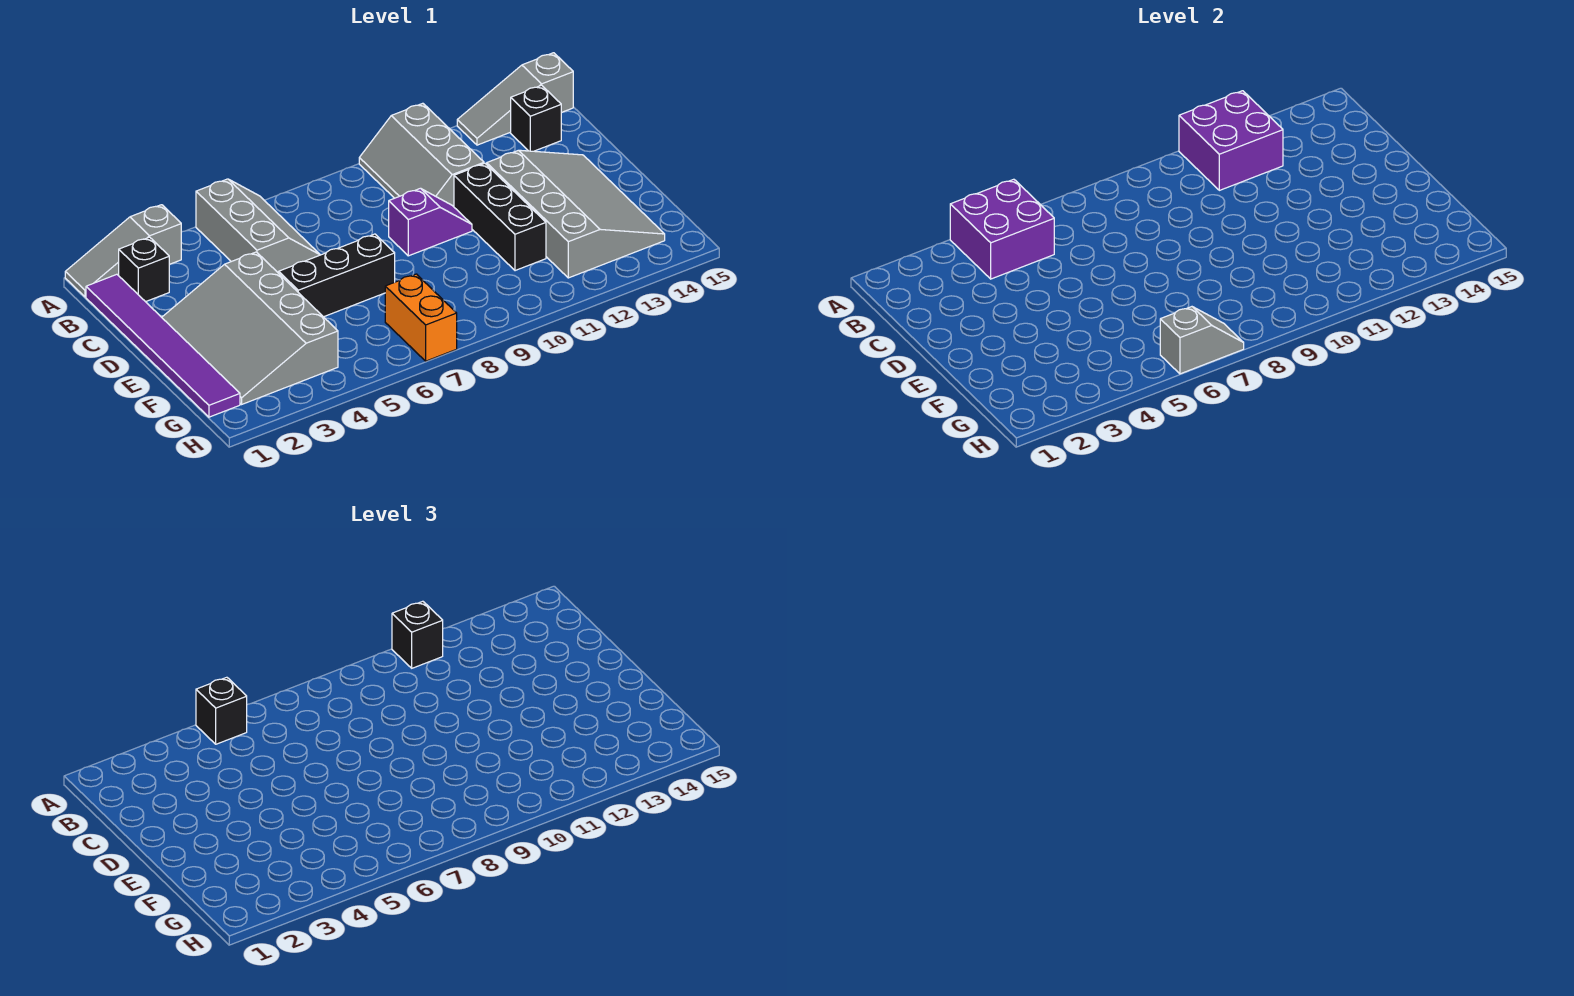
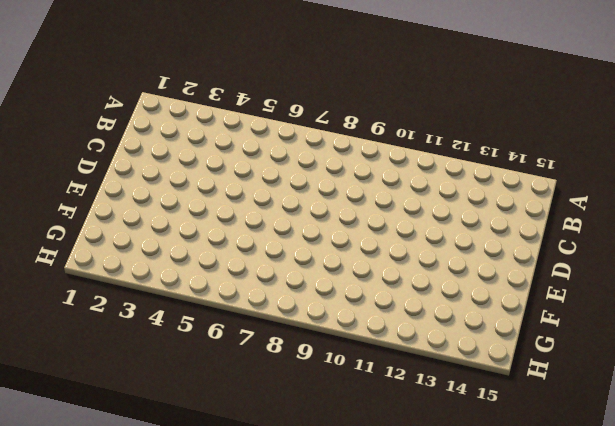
none -> grey slope A1:A3 level 1 top 3
none -> grey slope A5:C6 level 1 top 5
none -> grey slope A10:C11 level 1 top 11

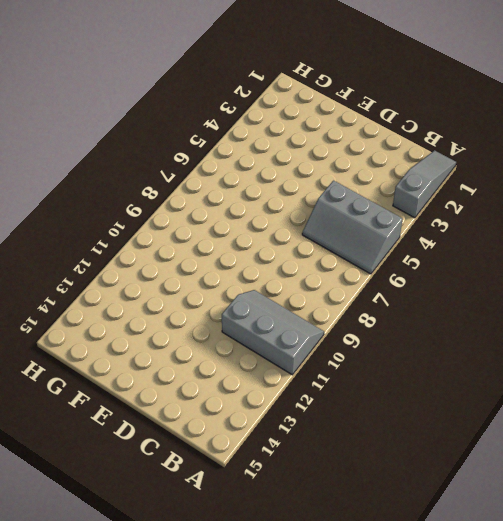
none -> grey slope A13:A15 level 1 top 15
none -> purple tile B1:G1 level 1
none -> black brick B2 level 1

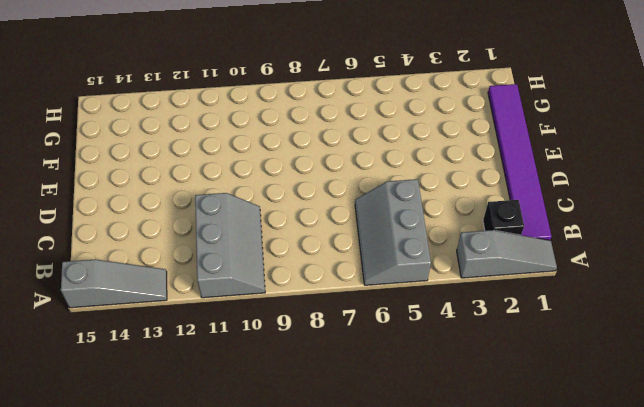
none -> black brick B14 level 1
none -> grey slope D2:G4 level 1 top 4
none -> purple slope D9:D10 level 1 top 9

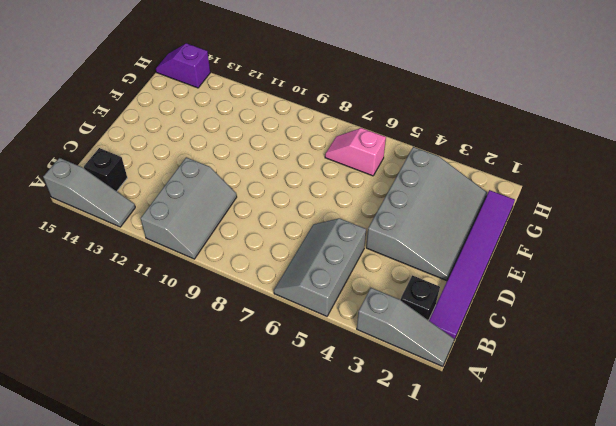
pink slope G6:G7 level 1 top 6 -> orange brick G7:H7 level 1
purple slope H14:H15 level 1 top 14 -> purple slope D9:D10 level 1 top 9
none -> black brick D11:F11 level 1
none -> grey slope D12:G14 level 1 top 12
none -> black brick E5:E7 level 1

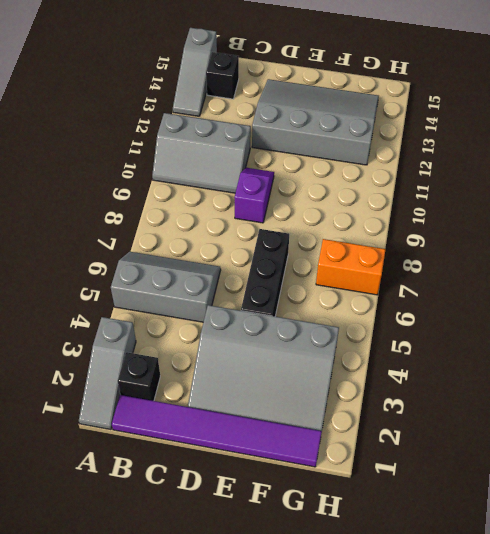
none -> black brick D11:F11 level 1
none -> purple brick A4:B5 level 2
none -> purple brick A11:B12 level 2

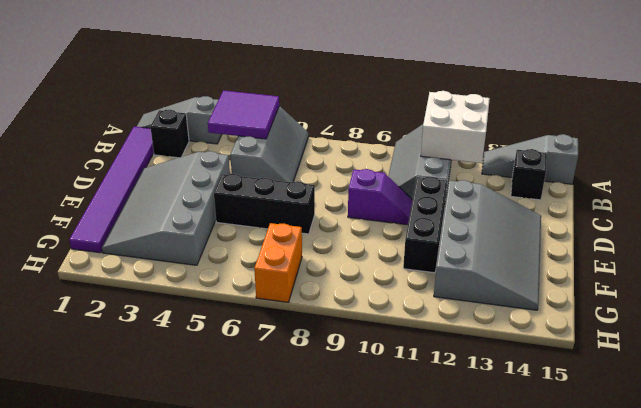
purple tile A4:B5 level 2 -> purple brick A4:B5 level 2
white brick A11:B12 level 2 -> purple brick A11:B12 level 2
none -> grey slope H6:H7 level 2 top 6
none -> black brick A5 level 3
none -> black brick A11 level 3

